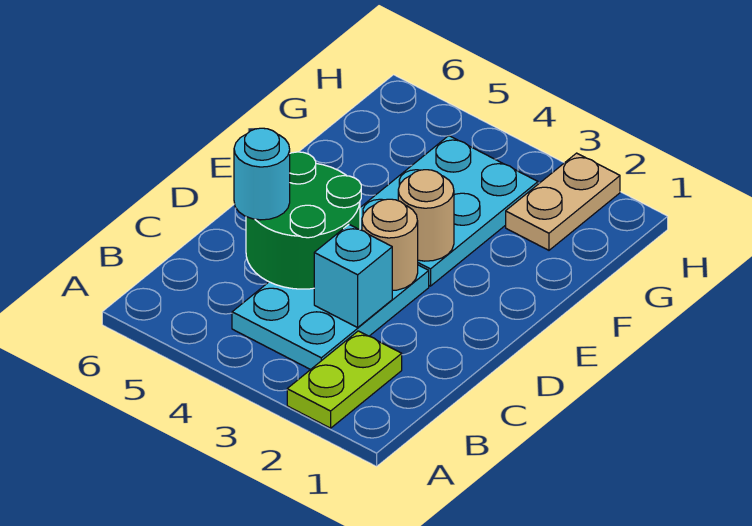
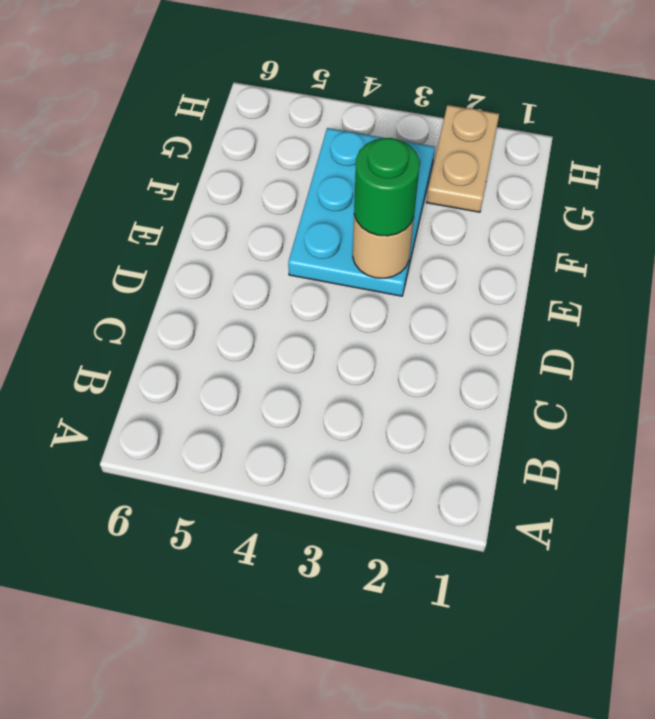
green round brick E3 level 3 -> none
none -> lime plate A2:B2 level 1
none -> cyan plate B3:D4 level 1

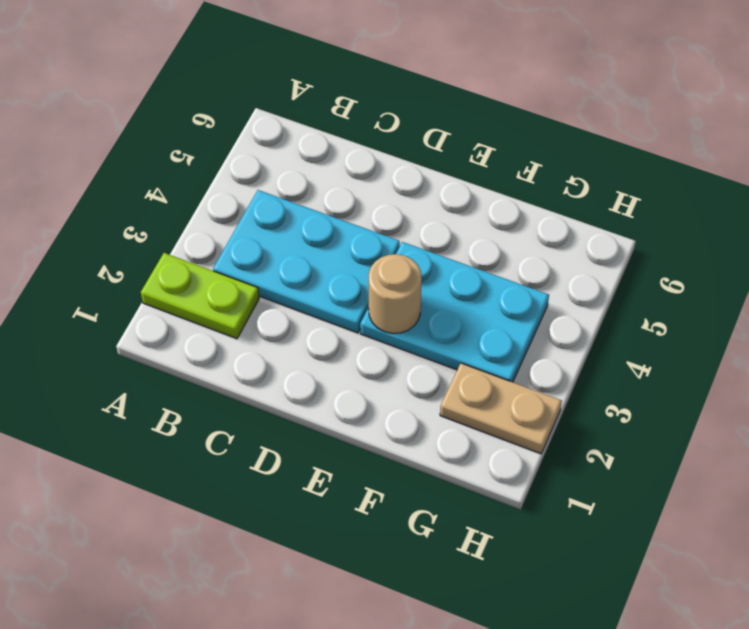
none -> cyan brick C3 level 2
none -> green round brick C4:D5 level 2

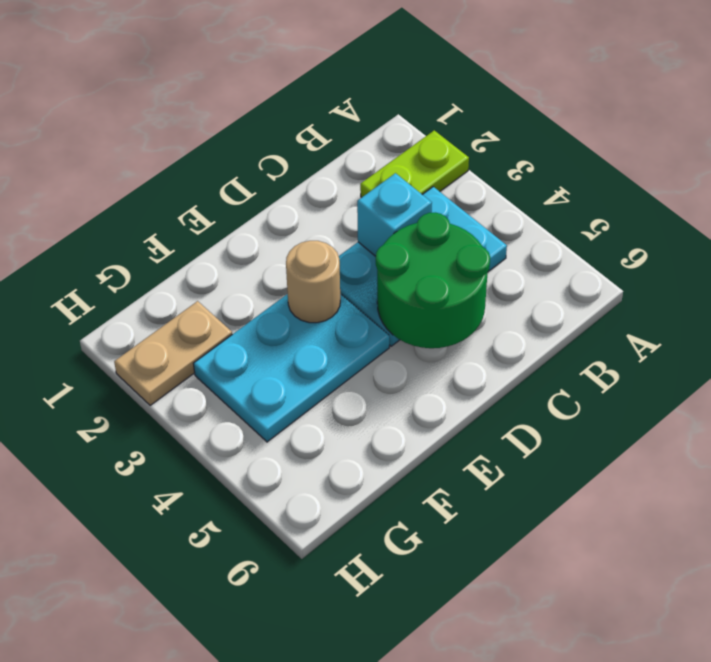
none -> tan round brick D3 level 2
none -> cyan round brick C5 level 3

